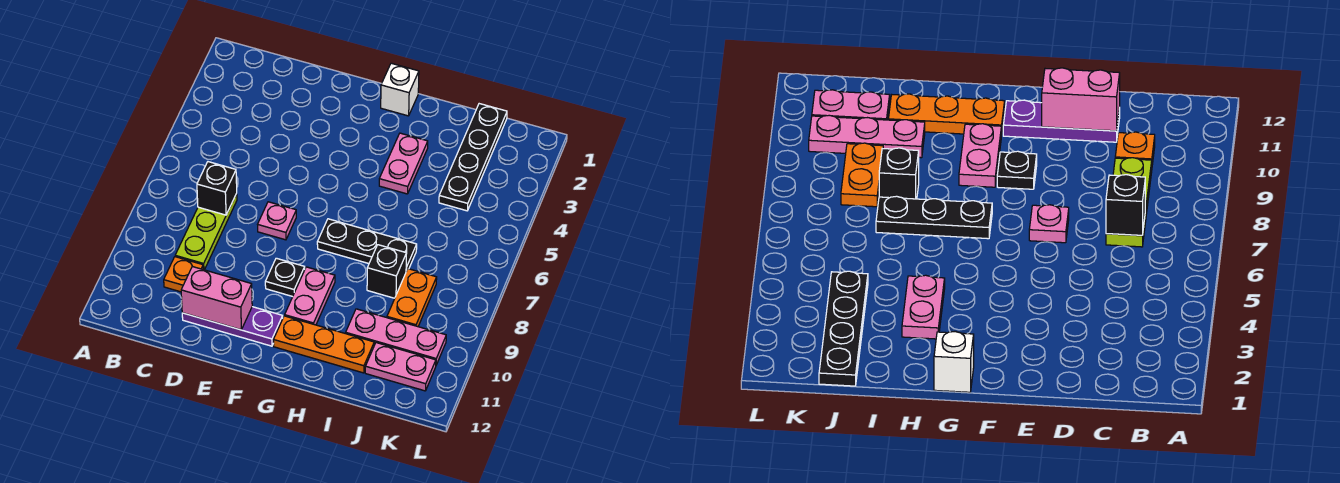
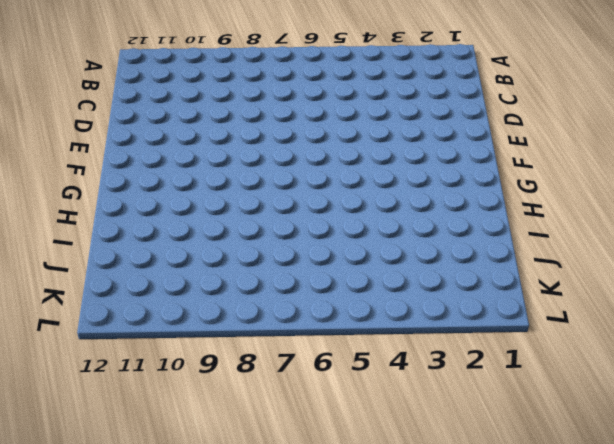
none -> lime plate C7:C9 level 1
none -> orange plate C10 level 1
none -> purple plate D11:F11 level 1

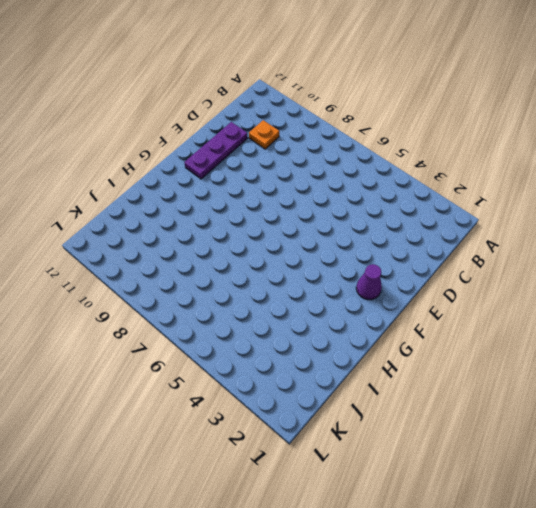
purple cone F2 level 1 -> none
none -> lime plate C7:C9 level 1
none -> pink plate E7 level 1
none -> black plate F9 level 1

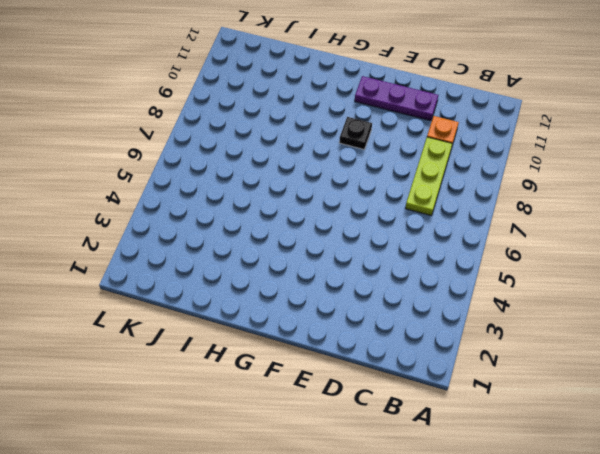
none -> pink plate E7 level 1
none -> white brick G1 level 1
none -> black plate G7:I7 level 1

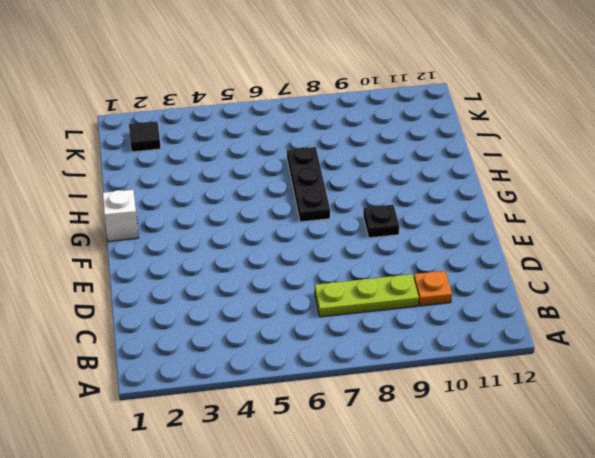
black tile K2 level 1 -> none
none -> purple plate D11:F11 level 1
none -> pink plate E7 level 1
none -> pink plate G9:G10 level 1

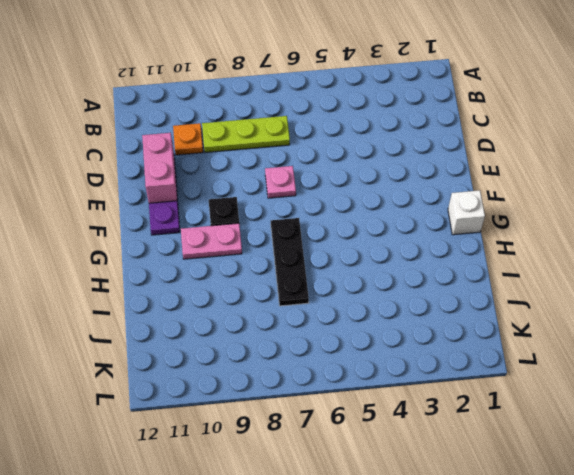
none -> orange plate G11:I11 level 1
none -> pink plate H3:H4 level 1
none -> black brick I8 level 1

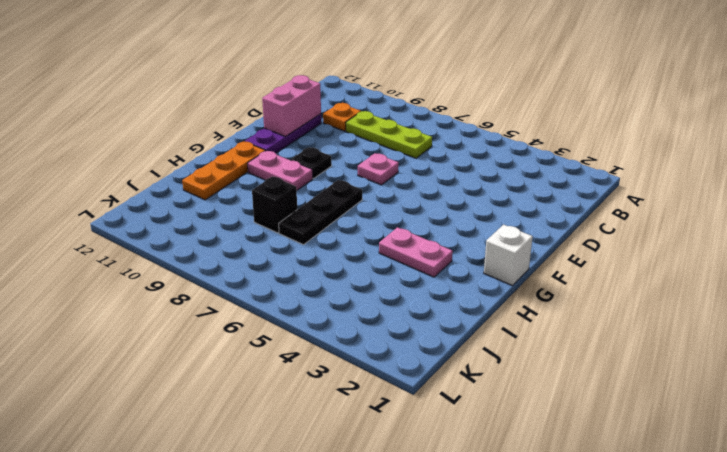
none -> pink plate I10:K10 level 1
none -> black plate J1:J4 level 1
none -> orange plate J8:J9 level 1

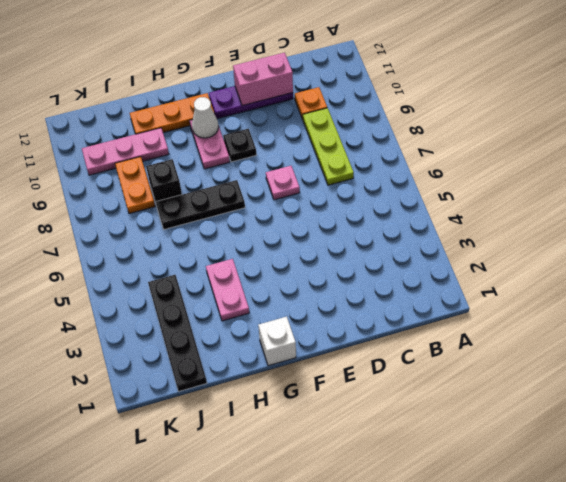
white cone G10 level 2 -> none
none -> pink plate J11:K11 level 1
none -> black brick C7 level 2

